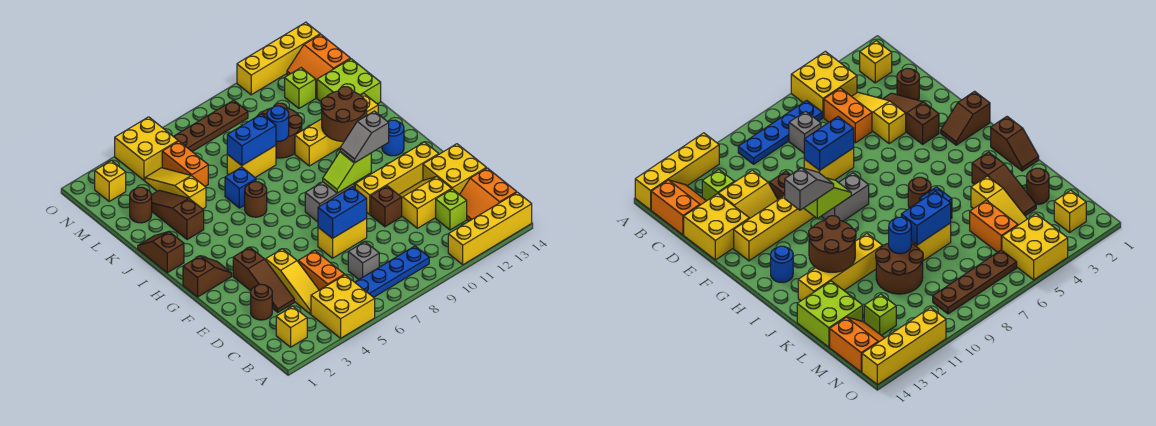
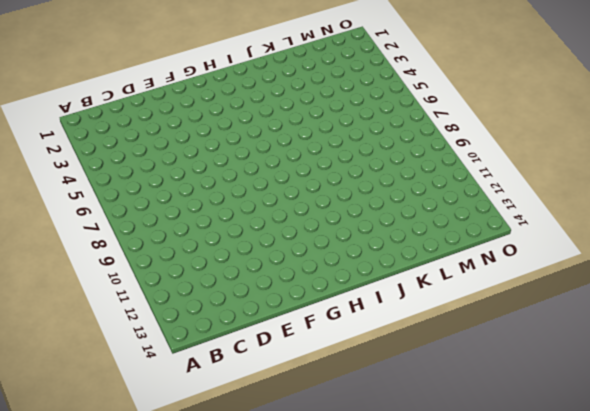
none -> yellow brick A4:B5 level 1
none -> yellow brick A11:A14 level 1
none -> yellow brick B2 level 1
none -> blue plate B6:B9 level 1

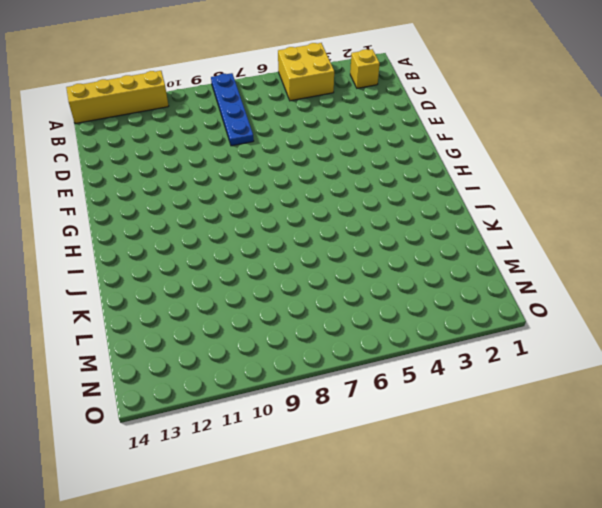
blue plate A8:D8 level 1 -> blue plate B6:B9 level 1
none -> orange slope B13:C14 level 1 top 14
none -> yellow slope C4:E4 level 1 top E
none -> orange brick C5:D5 level 1
none -> grey brick C7 level 1

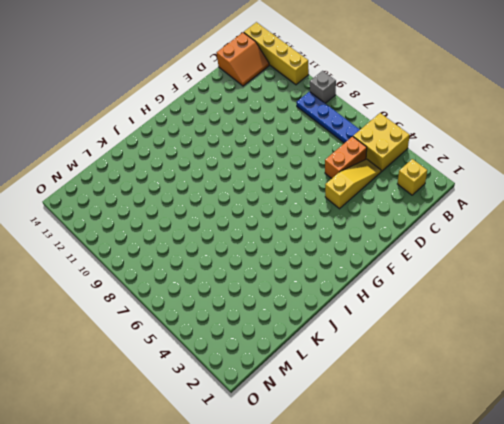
grey brick A9 level 1 -> grey brick C7 level 1
none -> lime brick C12 level 1
none -> brown round brick D2 level 1
none -> brown slope D3:F3 level 1 top F
none -> yellow slope D11:E12 level 1 top D

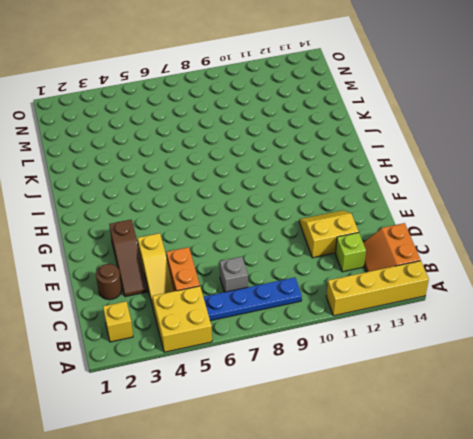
none -> yellow brick D13:E14 level 1
none -> yellow brick E7:E8 level 1
none -> brown brick E10 level 1
none -> yellow brick F10:F13 level 1

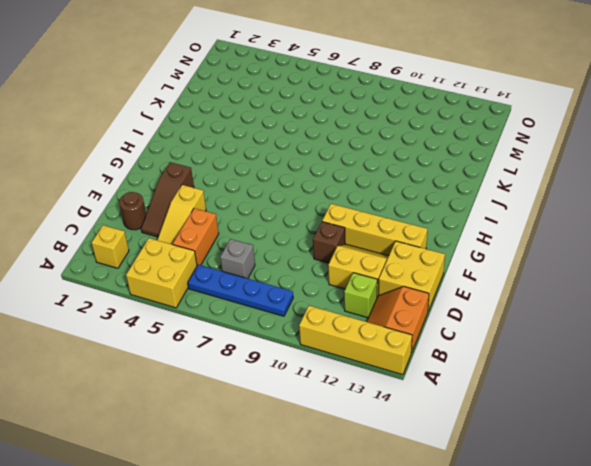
none -> yellow brick E7:E8 level 1
none -> brown slope G1:G2 level 1 top 1
none -> grey brick G8:G9 level 1
none -> blue round brick H13 level 1

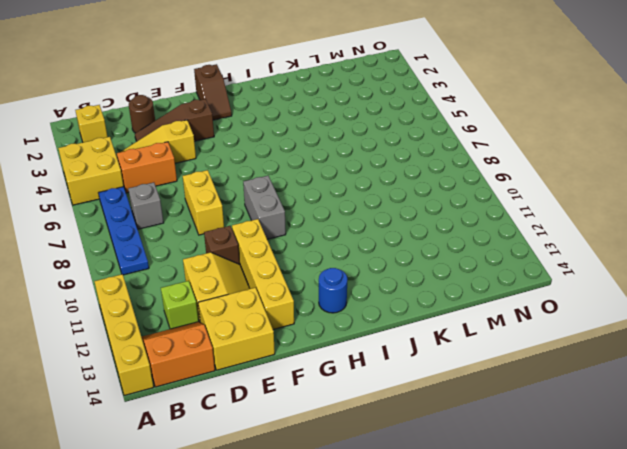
none -> brown slope I1:J1 level 1 top I
none -> brown round brick I6 level 1
none -> brown slope J3:L3 level 1 top J
none -> blue brick J6 level 1

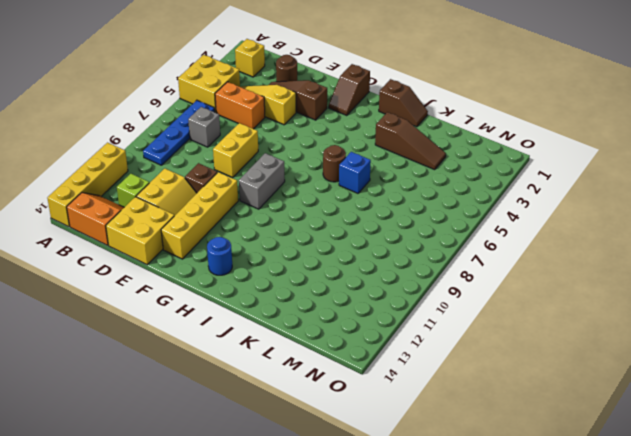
none -> yellow brick J10:J13 level 1
none -> yellow slope K4:M4 level 1 top K
none -> yellow brick K7:K8 level 1
none -> brown round brick K9:L10 level 1

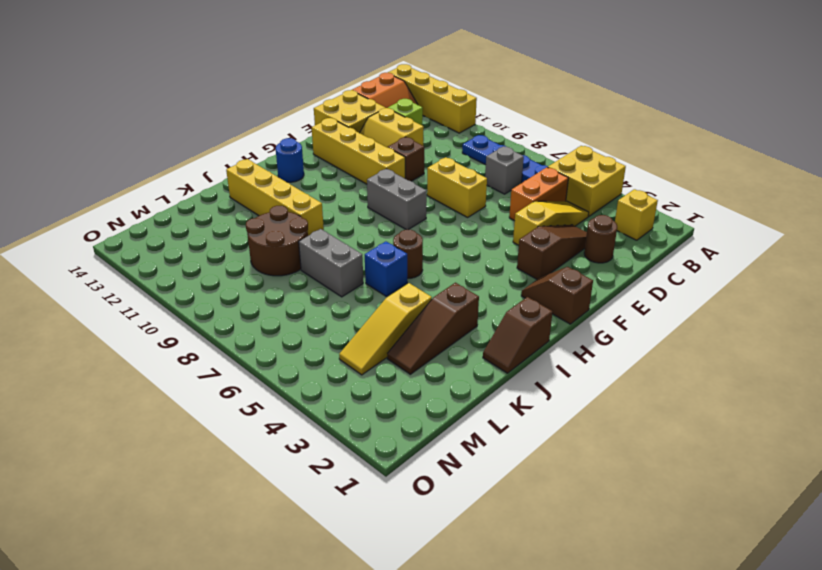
grey brick K7:K8 level 1 -> yellow brick K7:K8 level 1
none -> lime brick K13:L14 level 1
none -> brown round brick L2 level 1
none -> orange brick L5:M5 level 1
none -> lime brick M12 level 1

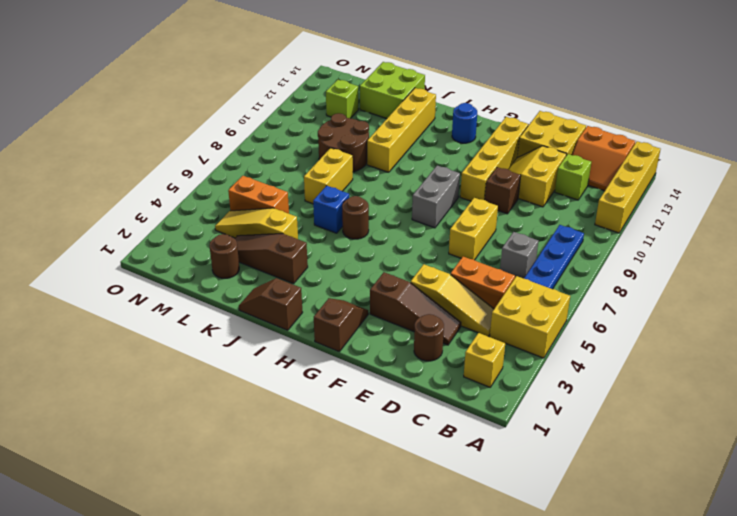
none -> orange slope M13:N14 level 1 top 14
none -> yellow brick N2 level 1
none -> yellow brick N4:O5 level 1
none -> brown plate N6:N9 level 1

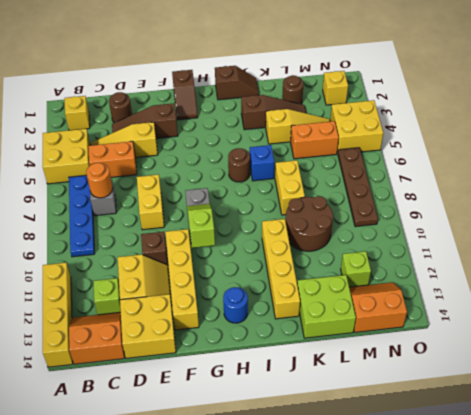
orange round brick C7 level 2 -> none
none -> yellow brick O11:O14 level 1
none -> blue brick E7:E8 level 2
none -> brown round brick I11:J12 level 2
none -> blue brick K7:K8 level 2

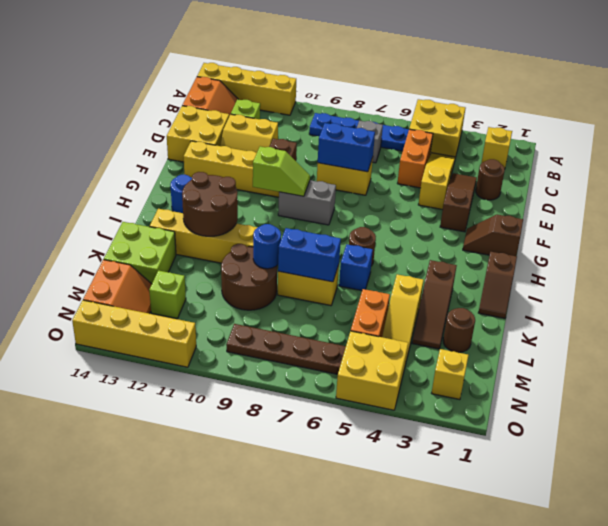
none -> grey slope G10:G11 level 3 top 11

